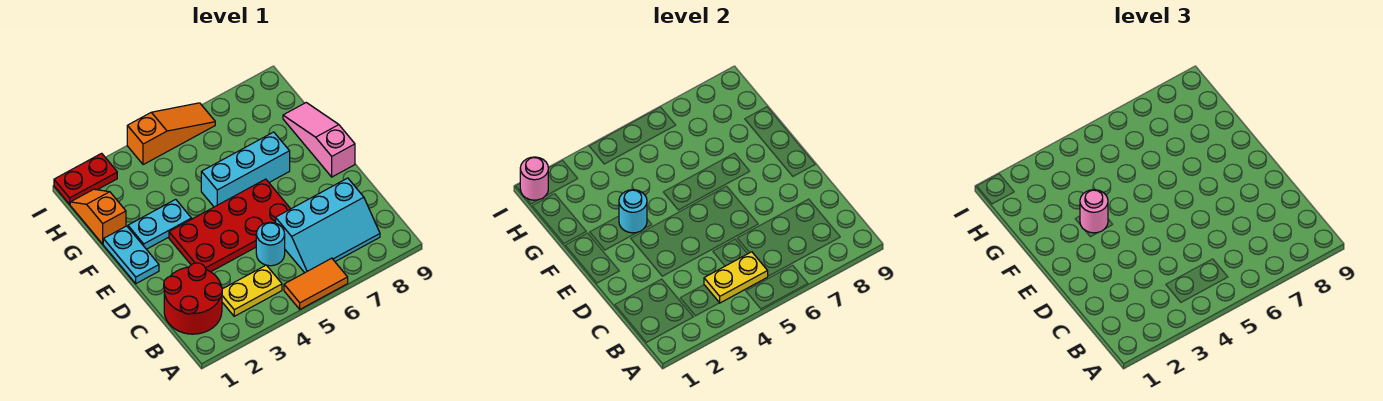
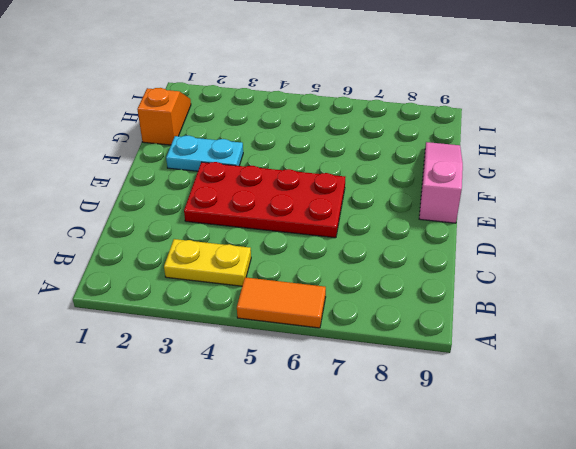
none -> red round brick B1:C2 level 1
none -> cyan slope B6:C8 level 1 top C
none -> cyan round brick C5 level 1

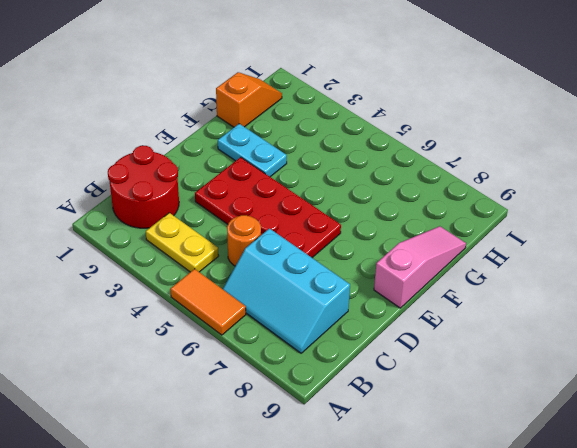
orange round brick C5 level 1 -> cyan round brick C5 level 1
none -> cyan plate E1:F1 level 1
none -> cyan brick F5:F7 level 1
none -> red plate I1:I2 level 1

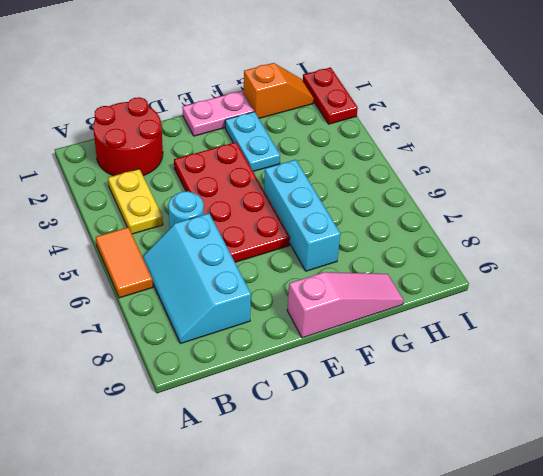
pink plate E1:F1 level 1 -> cyan plate E1:F1 level 1
none -> orange slope I4:I6 level 1 top 4
none -> yellow plate B4:B5 level 2
none -> cyan round brick F3 level 2

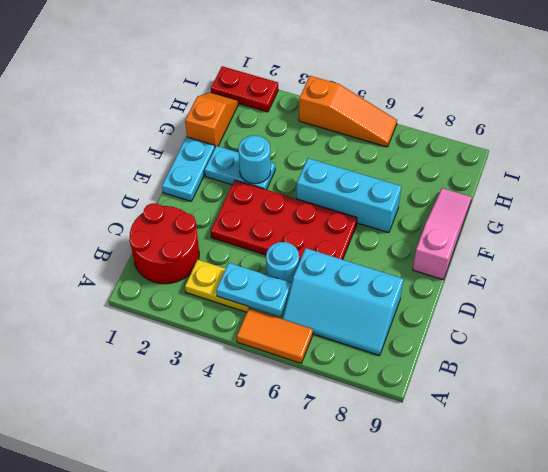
cyan plate B4:B5 level 2 -> yellow plate B4:B5 level 2
none -> pink round brick I1 level 2
none -> pink round brick F3 level 3

